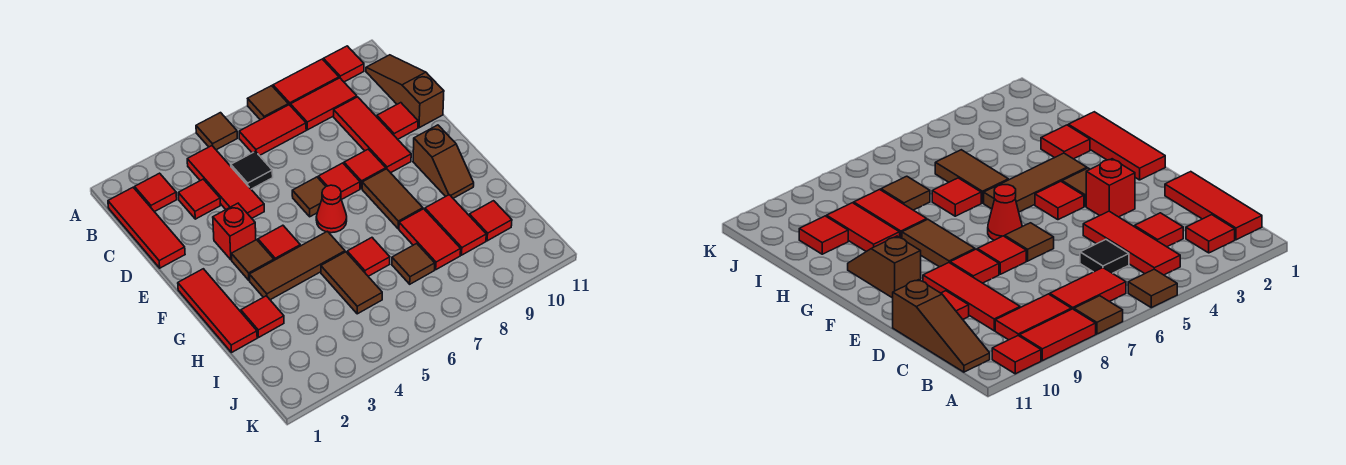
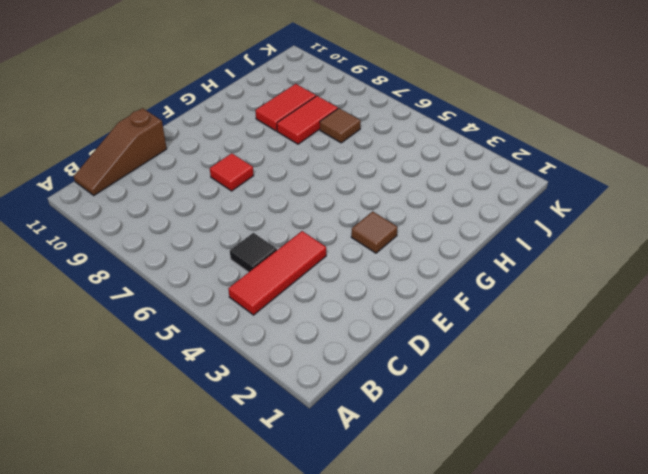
none -> brown tile A5 level 1
none -> brown tile A7 level 1
none -> red tile A8:A9 level 1
none -> red tile A10 level 1

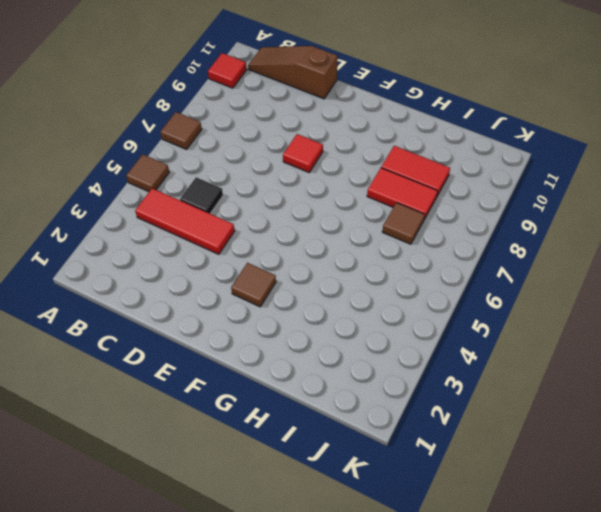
none -> red tile A8:A9 level 1
none -> red tile B1:D1 level 1
none -> red tile B2 level 1
none -> red tile B6:B7 level 1

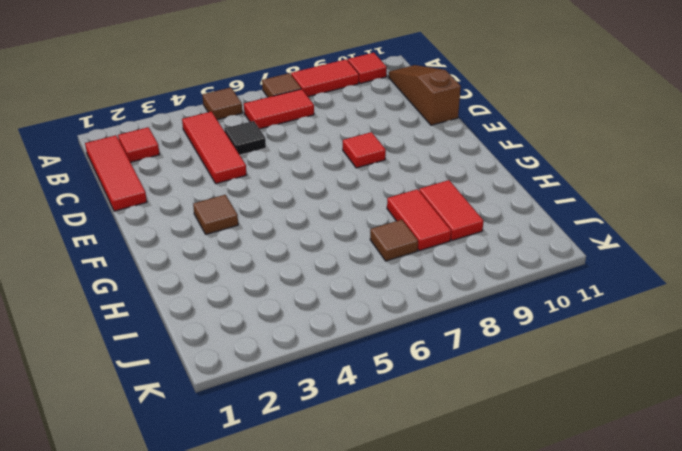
none -> red tile B8:B9 level 1
none -> red tile C3 level 1
none -> red tile C9:E9 level 1
none -> red tile D10 level 1

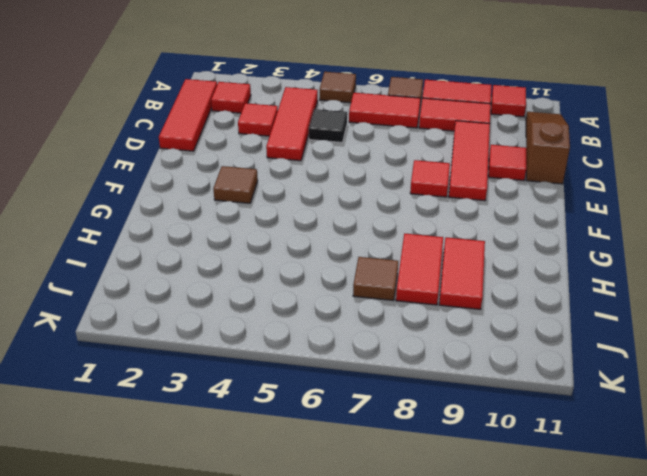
none -> red brick E3 level 1
none -> brown tile E6 level 1
none -> red tile E7 level 1
none -> red tile F1:H1 level 1

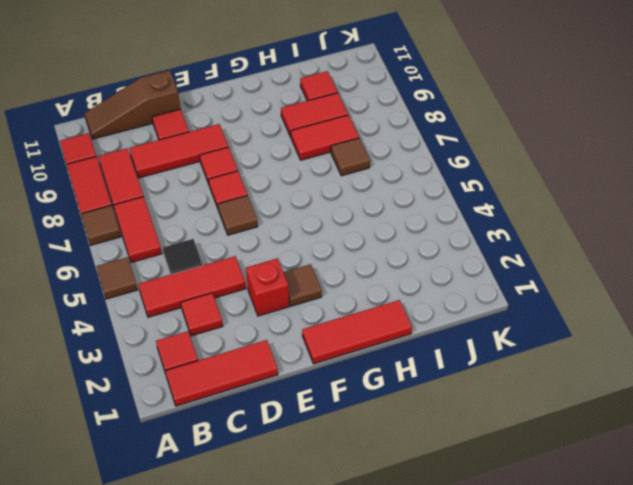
none -> red tile F4 level 1
none -> red cone F6 level 1
none -> brown tile F8:G8 level 1
none -> brown slope F10:G10 level 1 top F

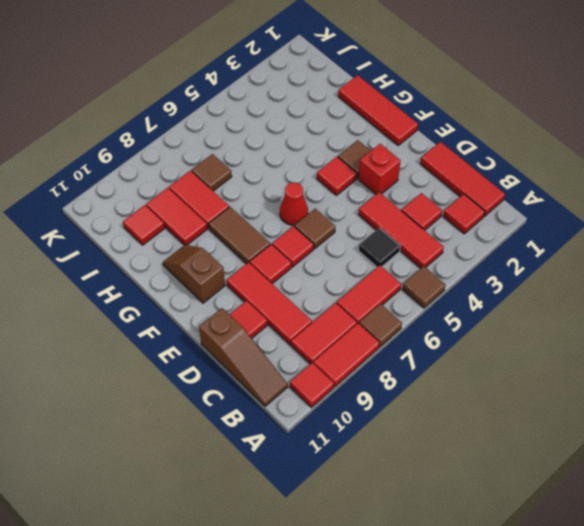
none -> brown tile G3:G5 level 1
none -> red tile H2 level 1
none -> brown tile H5:I5 level 1
none -> red tile H6 level 1

